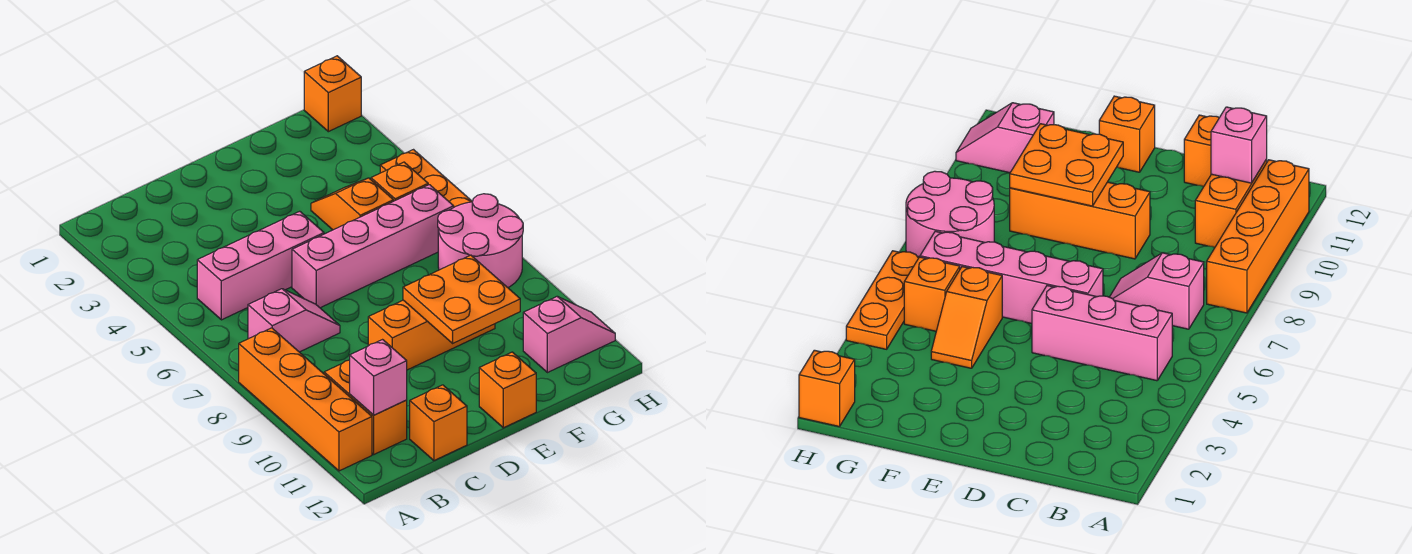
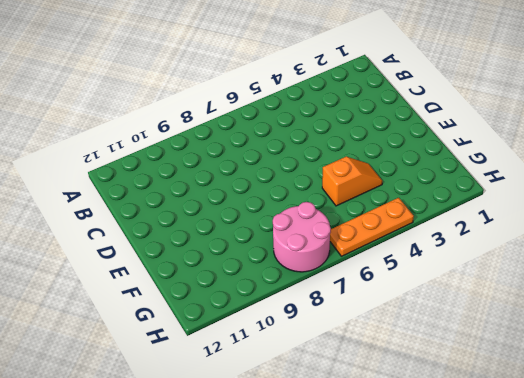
none -> orange brick A8:A11 level 1
none -> pink brick B5:D5 level 1
none -> pink slope B7:C7 level 1 top B

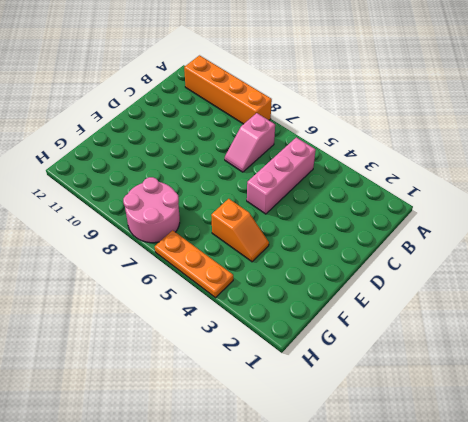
none -> orange brick B10:B11 level 1
none -> orange brick C12 level 1
none -> pink brick D6:G6 level 1

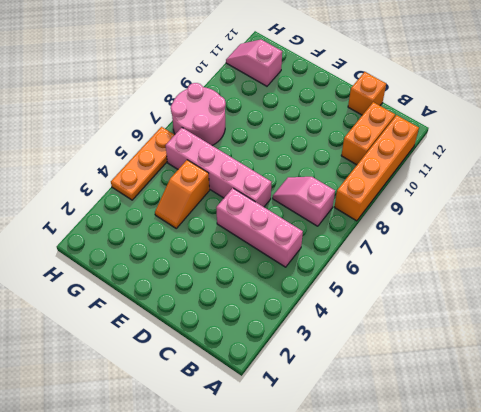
none -> orange brick D9:F9 level 1
none -> orange brick E12 level 1
none -> orange brick G5 level 1

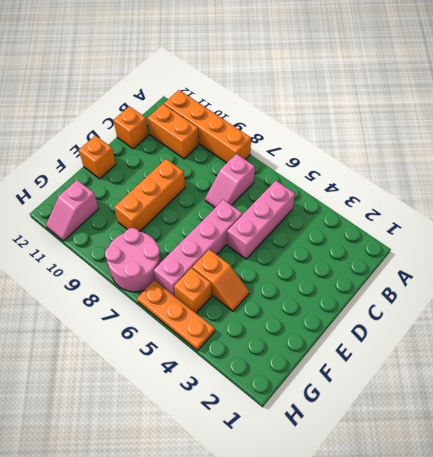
none -> orange brick H1 level 1
none -> pink brick B11 level 2
none -> orange plate E9:F10 level 2

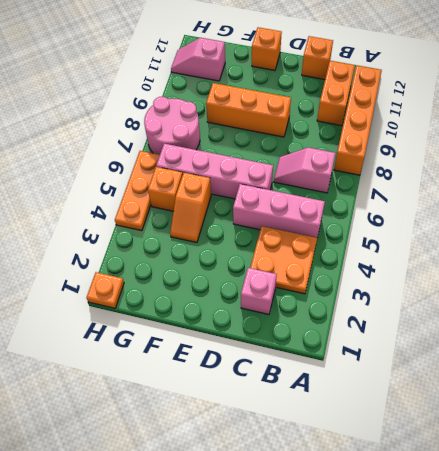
orange plate B3:C4 level 1 -> orange plate E9:F10 level 2
pink brick C2 level 1 -> pink brick B11 level 2
orange plate H1 level 1 -> orange brick H1 level 1

